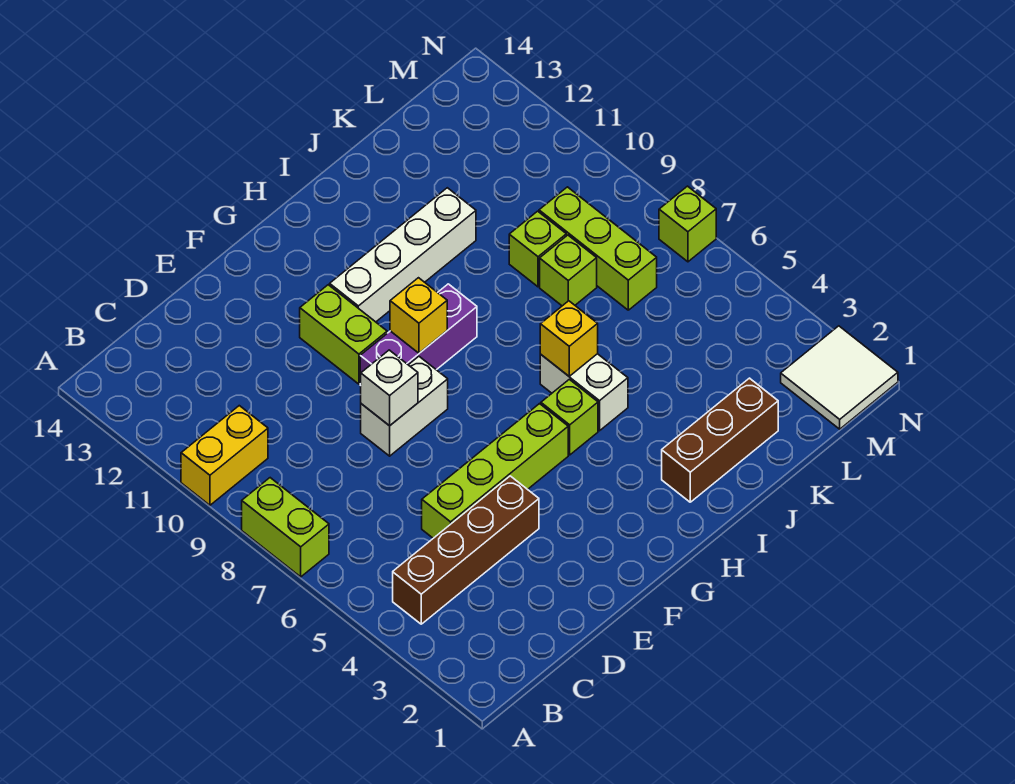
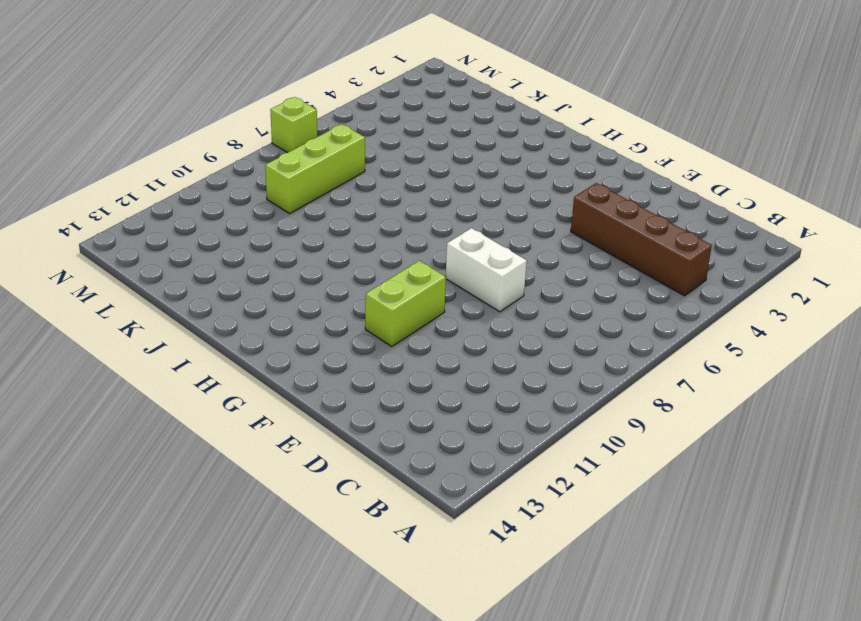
none -> lime brick A7:A8 level 1
none -> yellow brick A10:B10 level 1
none -> lime brick D5:G5 level 1

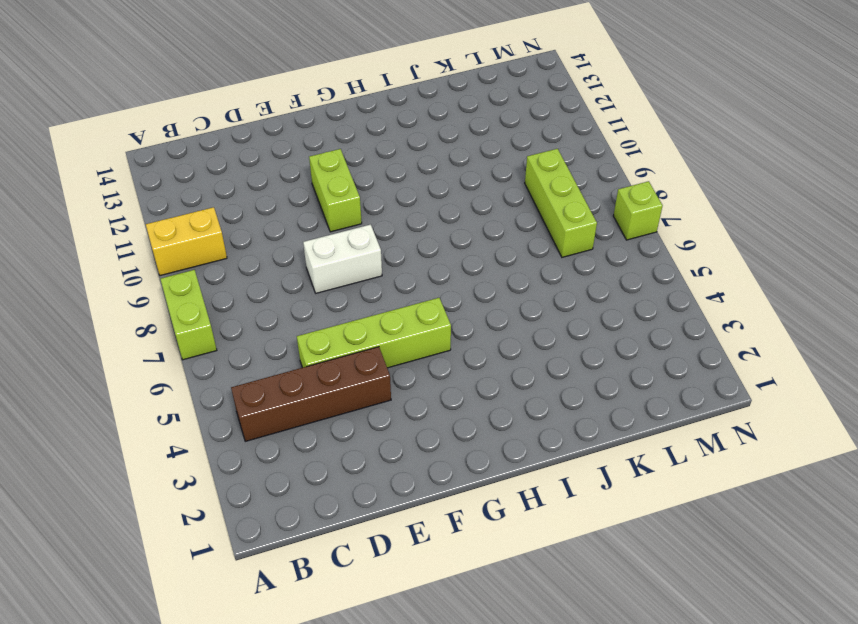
none -> purple brick F9:H9 level 1
none -> white brick G11:J11 level 1
none -> lime brick H5 level 1

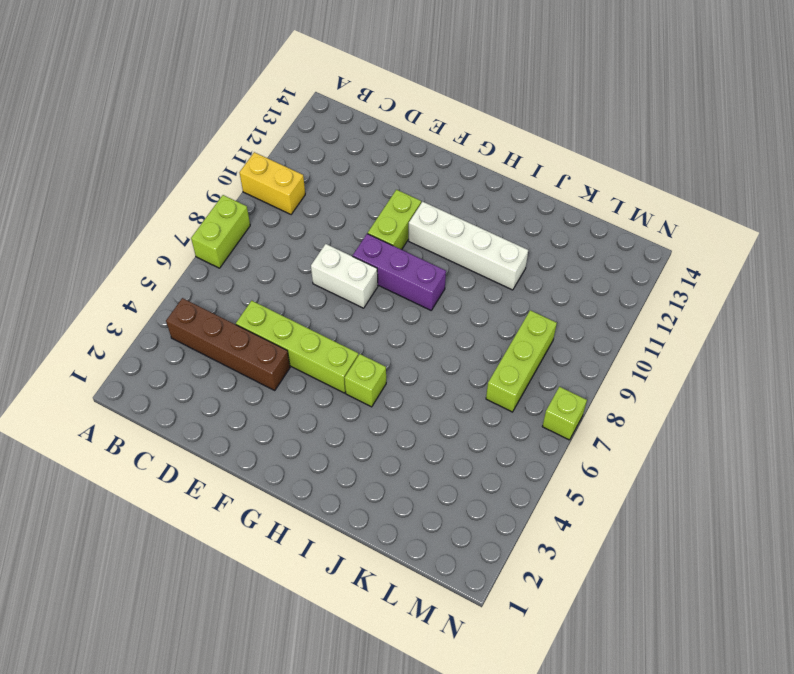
none -> brown brick I2:K2 level 1
none -> white brick I5:I6 level 1
none -> lime brick K8 level 1

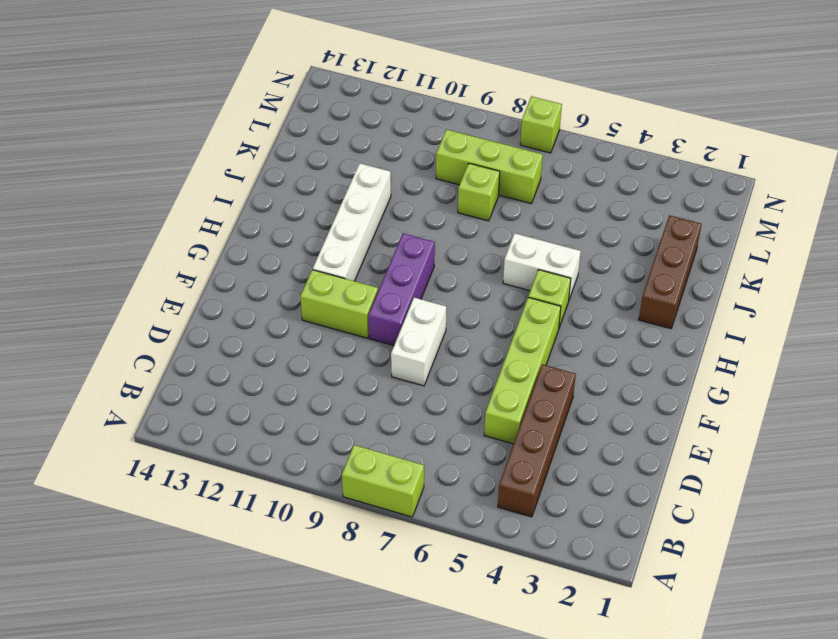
none -> yellow brick A10:B10 level 1
none -> lime brick K9 level 1
none -> white tile M1:N2 level 1

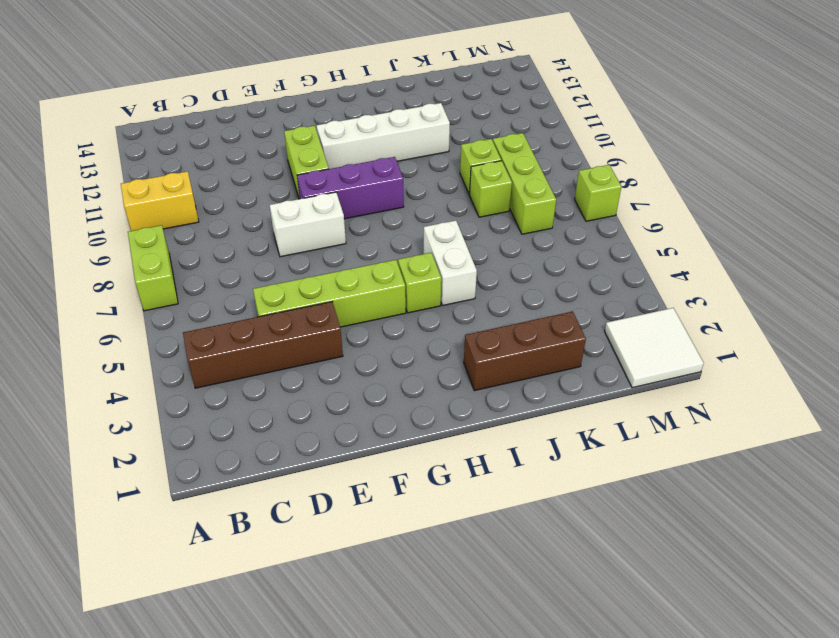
none -> white brick E8 level 2
none -> yellow brick G9 level 2
none -> yellow brick I6 level 2

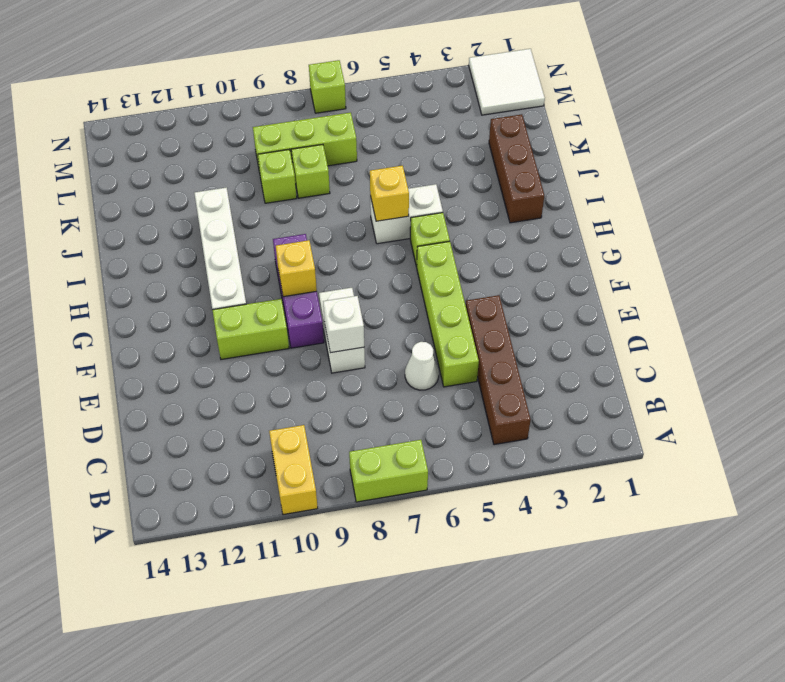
white cone D6 level 1 -> none

